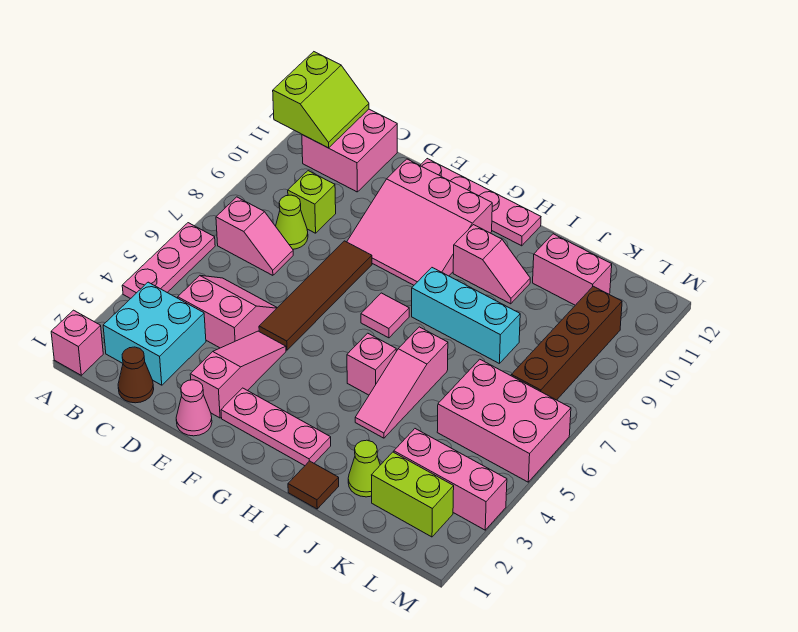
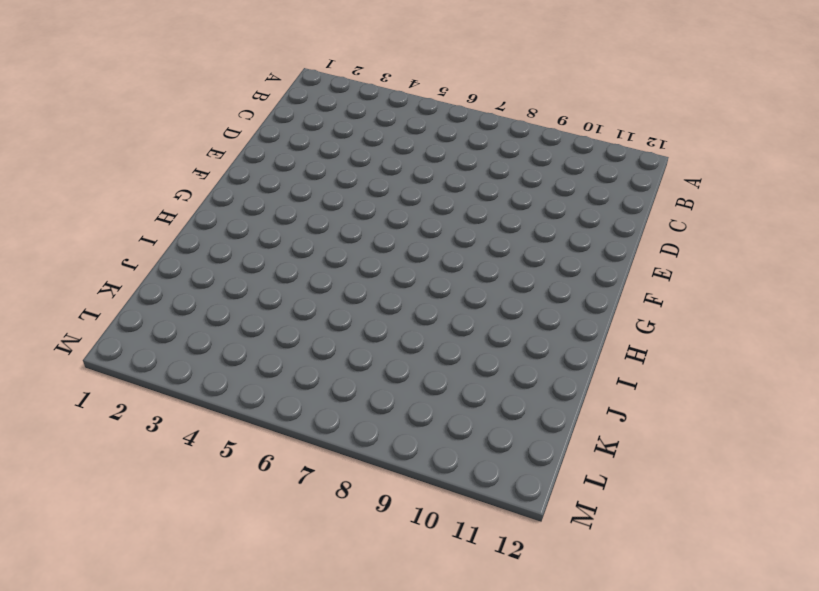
none -> pink brick A1 level 1
none -> pink plate A4:A6 level 1
none -> cyan brick B2:C3 level 1

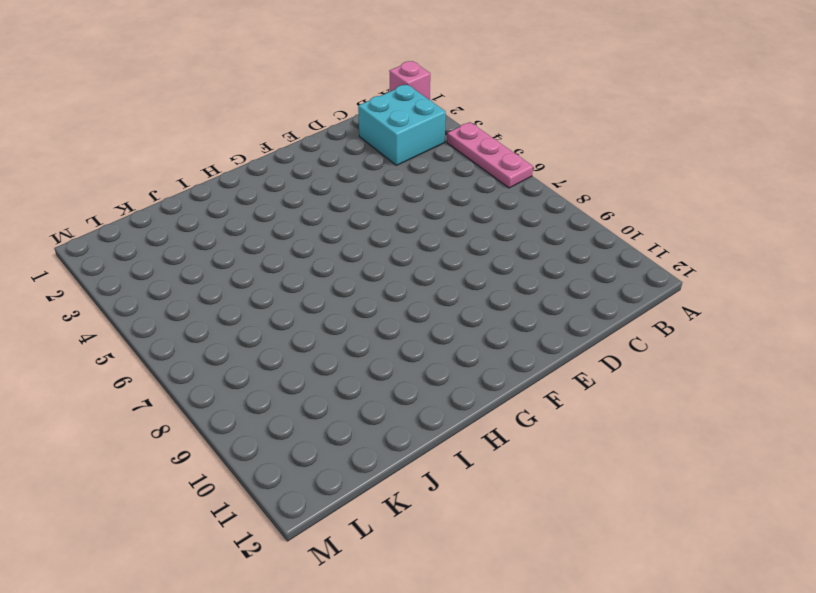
none -> pink slope B7:C7 level 1 top B
none -> pink brick B11:C12 level 1
none -> brown cone C1 level 1

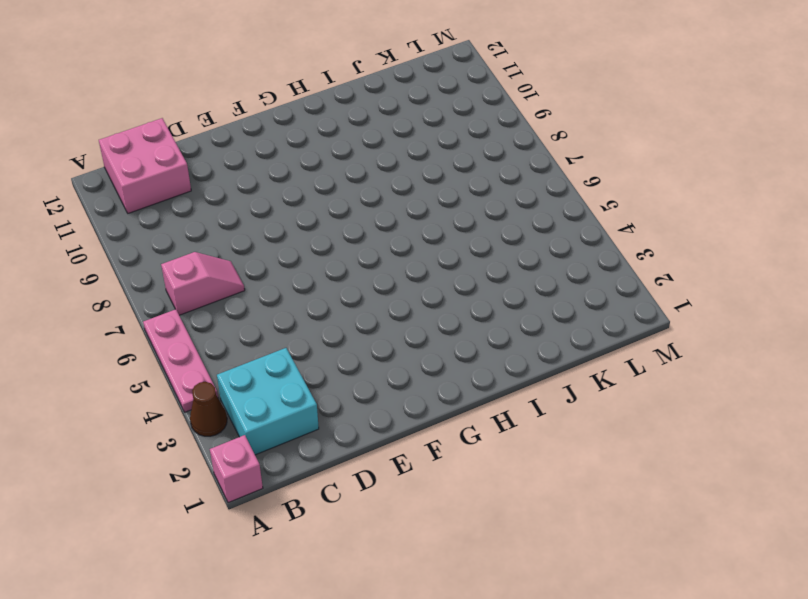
brown cone A3 level 1 -> brown cone C1 level 1
none -> pink slope C4:D5 level 1 top 4
none -> lime cone C8 level 1
none -> lime brick C9 level 1

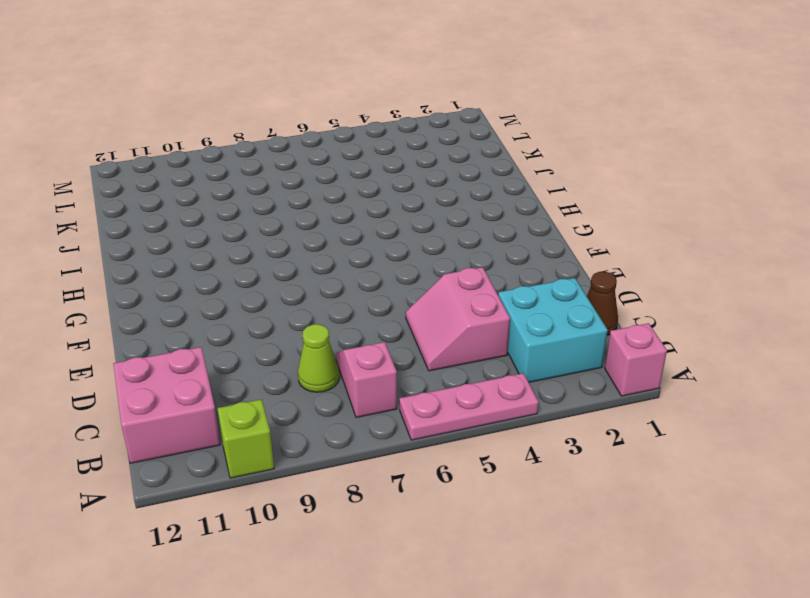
lime brick A10 level 1 -> lime brick C9 level 1
none -> pink cone E1 level 1
none -> pink slope E2:E4 level 1 top 2
none -> brown tile E5:E8 level 1

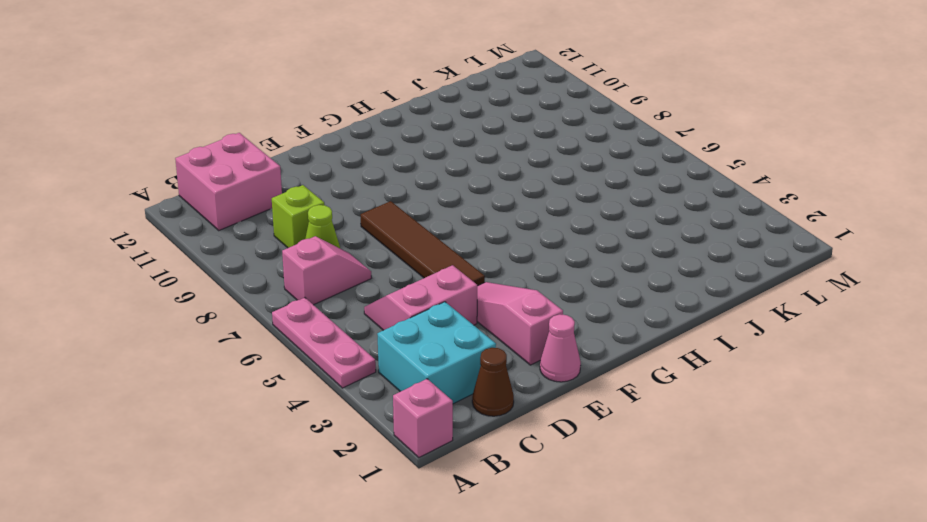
none -> pink slope E9:G11 level 1 top 11
none -> pink plate E12:H12 level 1
none -> pink plate F2:H2 level 1

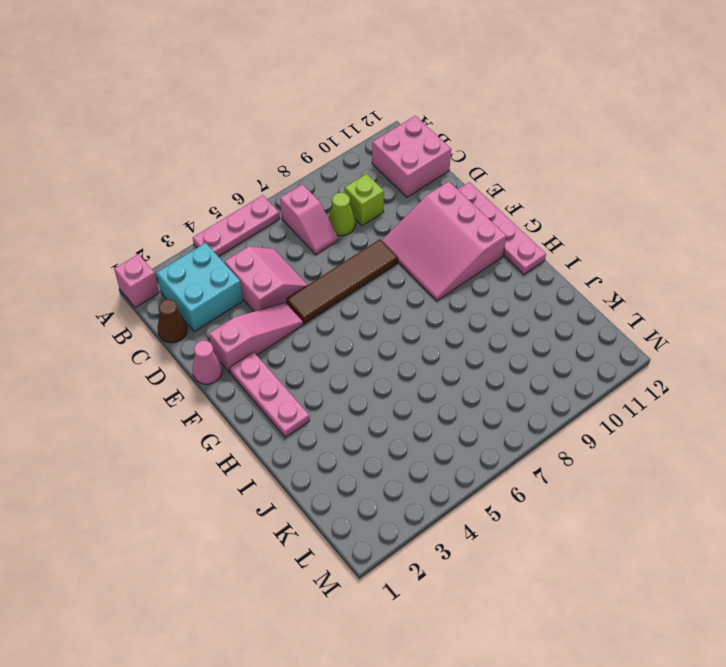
none -> pink tile G7 level 1
none -> pink brick H5 level 1
none -> cyan brick H8:J8 level 1

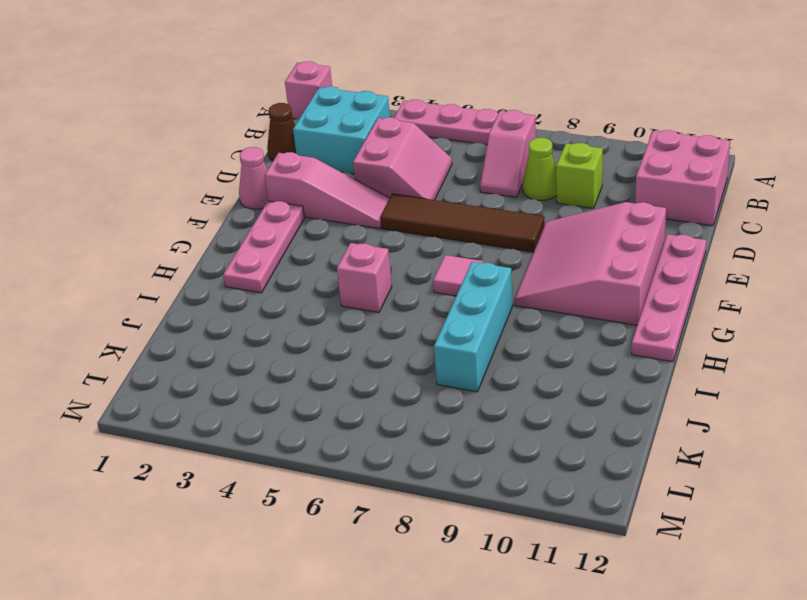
none -> pink slope H10:I10 level 1 top H
none -> brown tile I1 level 1
none -> pink slope I4:I6 level 1 top 6

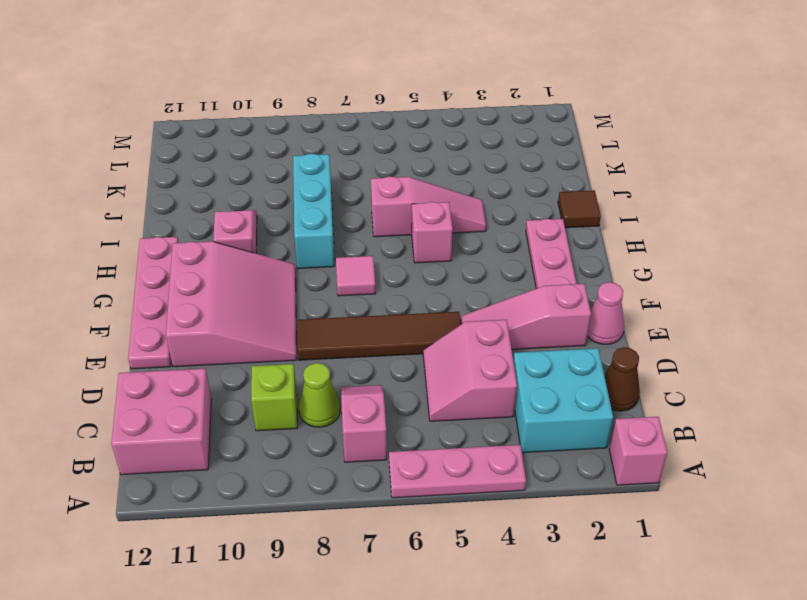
none -> lime cone J2 level 1
none -> pink brick J11:K11 level 1
none -> lime brick K2:L2 level 1

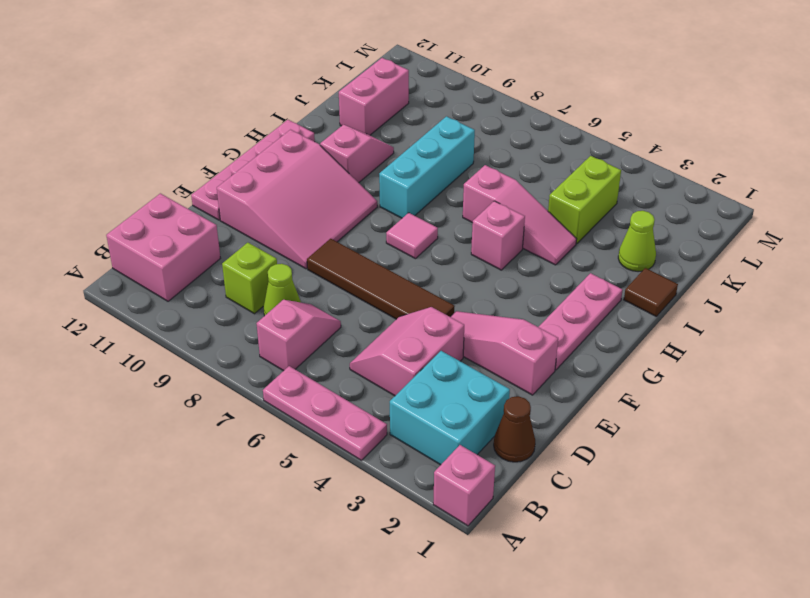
lime brick J4:K4 level 1 -> lime brick K2:L2 level 1
none -> pink cone E1 level 1
none -> pink brick K3:M3 level 1
none -> pink brick K5:M6 level 1

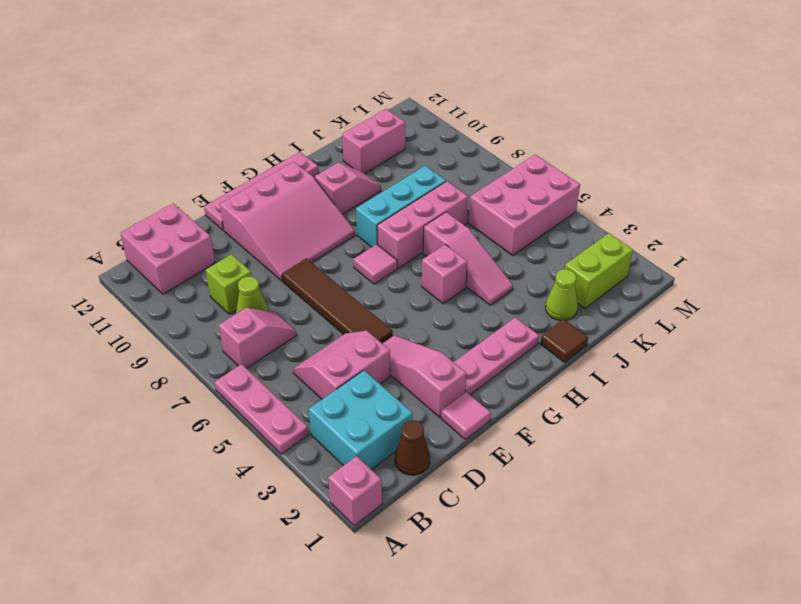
pink tile E1 level 1 -> pink cone E1 level 1
pink brick H7:J7 level 1 -> pink brick K3:M3 level 1
none -> brown brick L7:L10 level 1
none -> lime slope A11:B12 level 2 top A

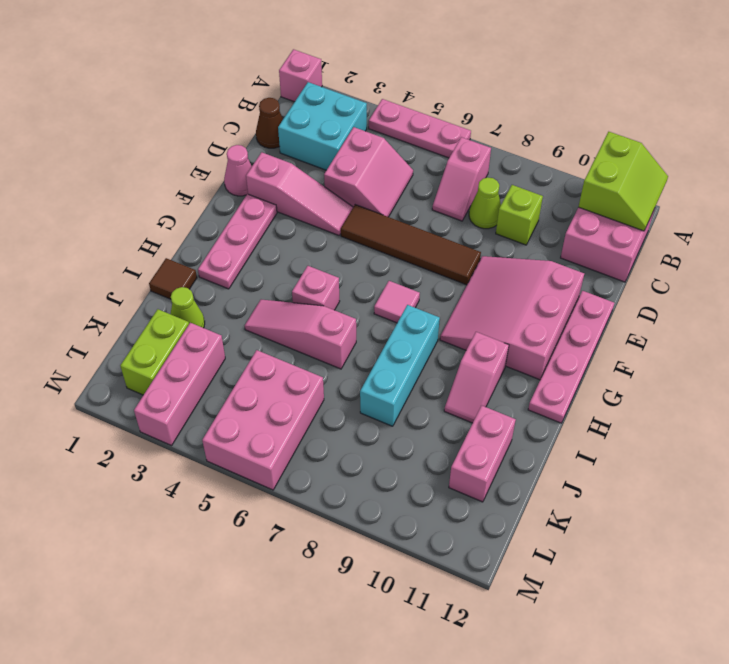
lime slope A11:B12 level 2 top 11 -> lime slope A11:B12 level 2 top A
none -> brown brick L7:L10 level 1

